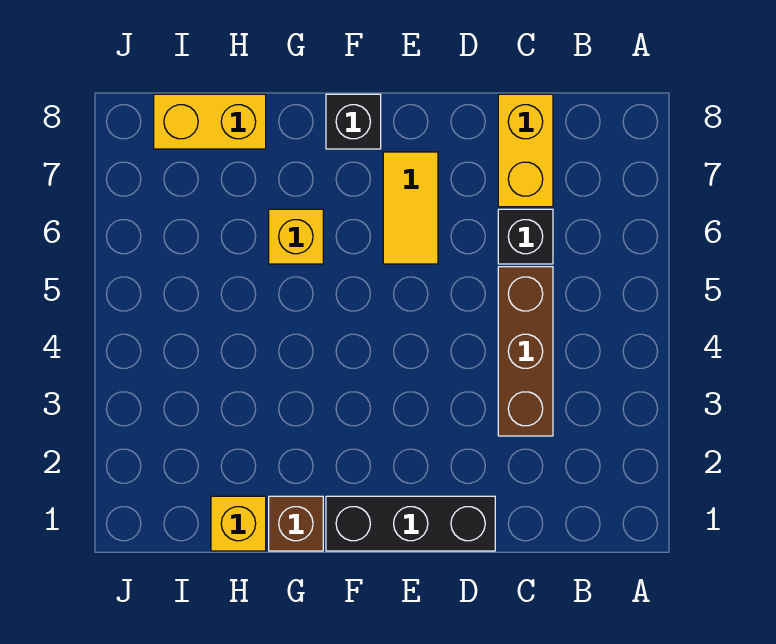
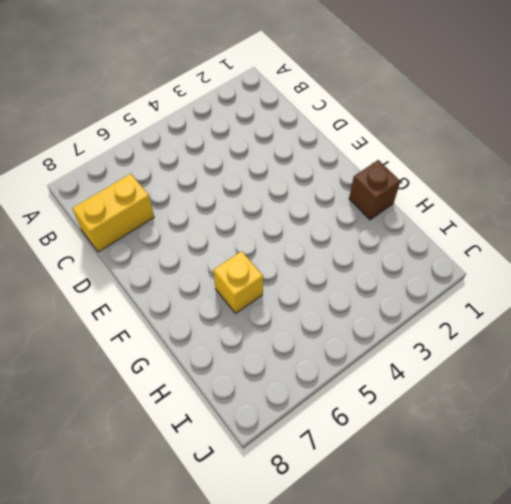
none -> brown brick C3:C5 level 1
none -> black brick C6 level 1

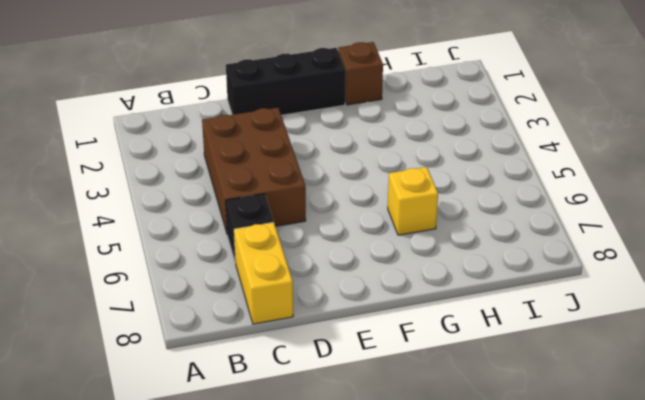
brown brick C3:D5 level 1 -> brown brick C3:C5 level 1
none -> yellow tile E6:E7 level 1
none -> black brick F8 level 1

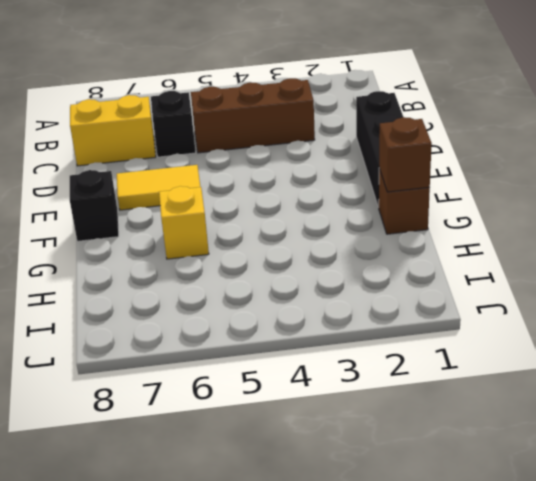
brown brick G1 level 2 -> none
none -> yellow brick H1 level 1
none -> yellow brick H8:I8 level 1

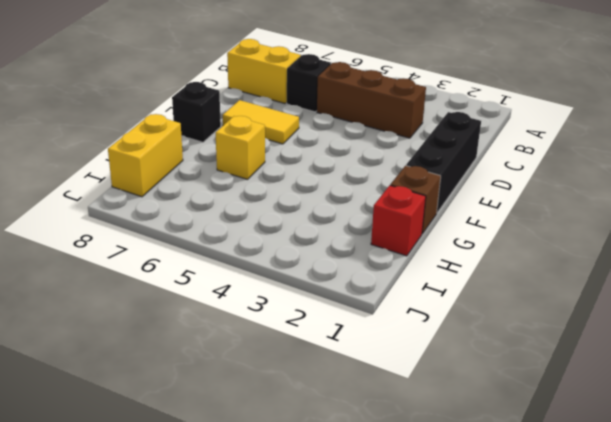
red brick H1 level 1 -> yellow brick H1 level 1

